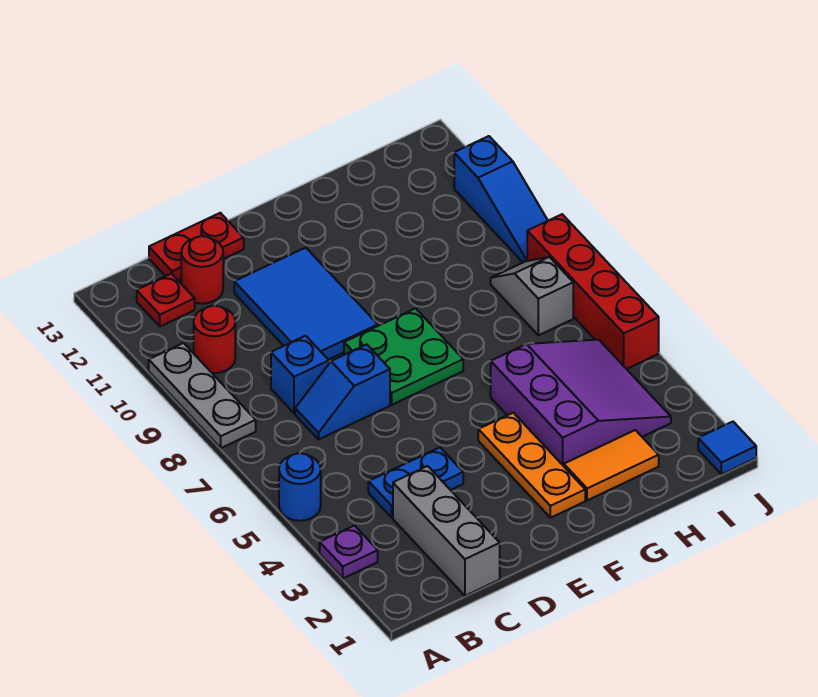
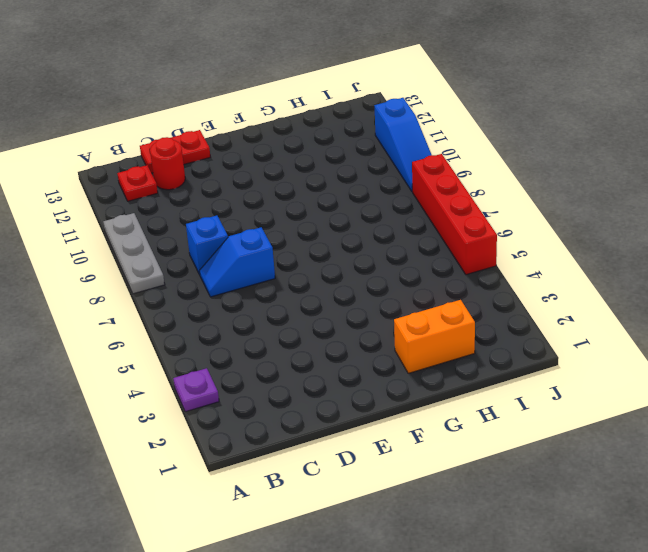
orange brick G2:H2 level 1 -> orange tile G2:H2 level 1
none -> blue round brick A5 level 1
none -> red round brick B10 level 1
none -> grey brick C1:C3 level 1

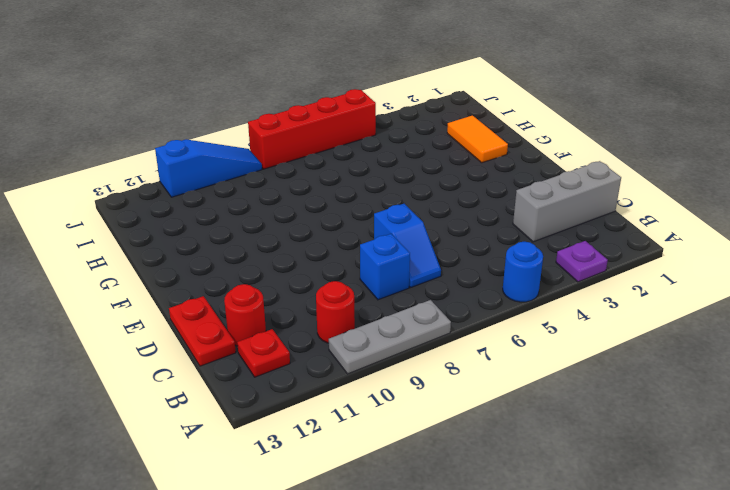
none -> blue plate C4:D4 level 1
none -> blue tile D9:E11 level 1
none -> green plate E7:F8 level 1

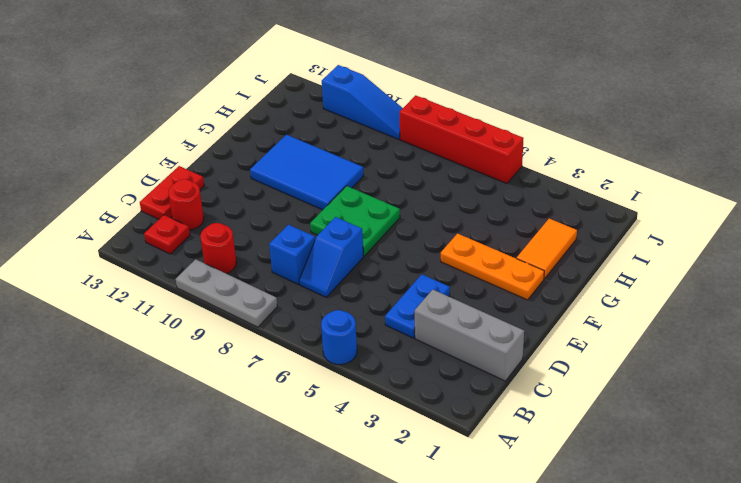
blue tile F9:G11 level 1 -> blue tile D9:E11 level 1
none -> purple plate A3 level 1
none -> purple slope G3:I5 level 1 top G
none -> grey slope I7:I8 level 1 top 7

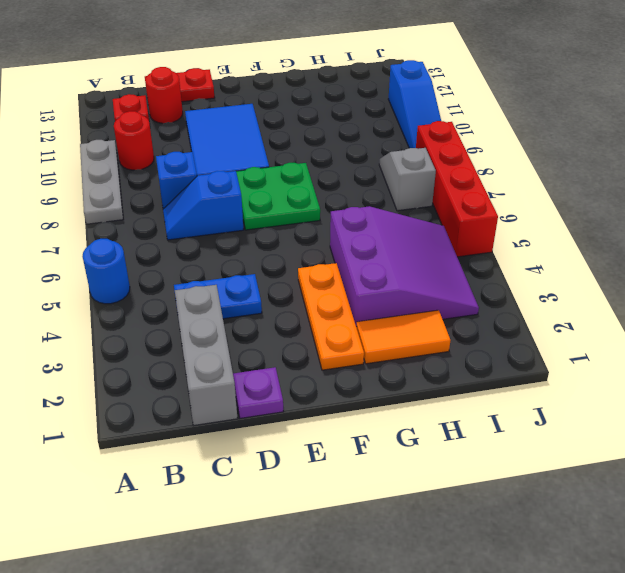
purple plate D1 level 1 -> purple plate A3 level 1
none -> blue tile J1 level 1

